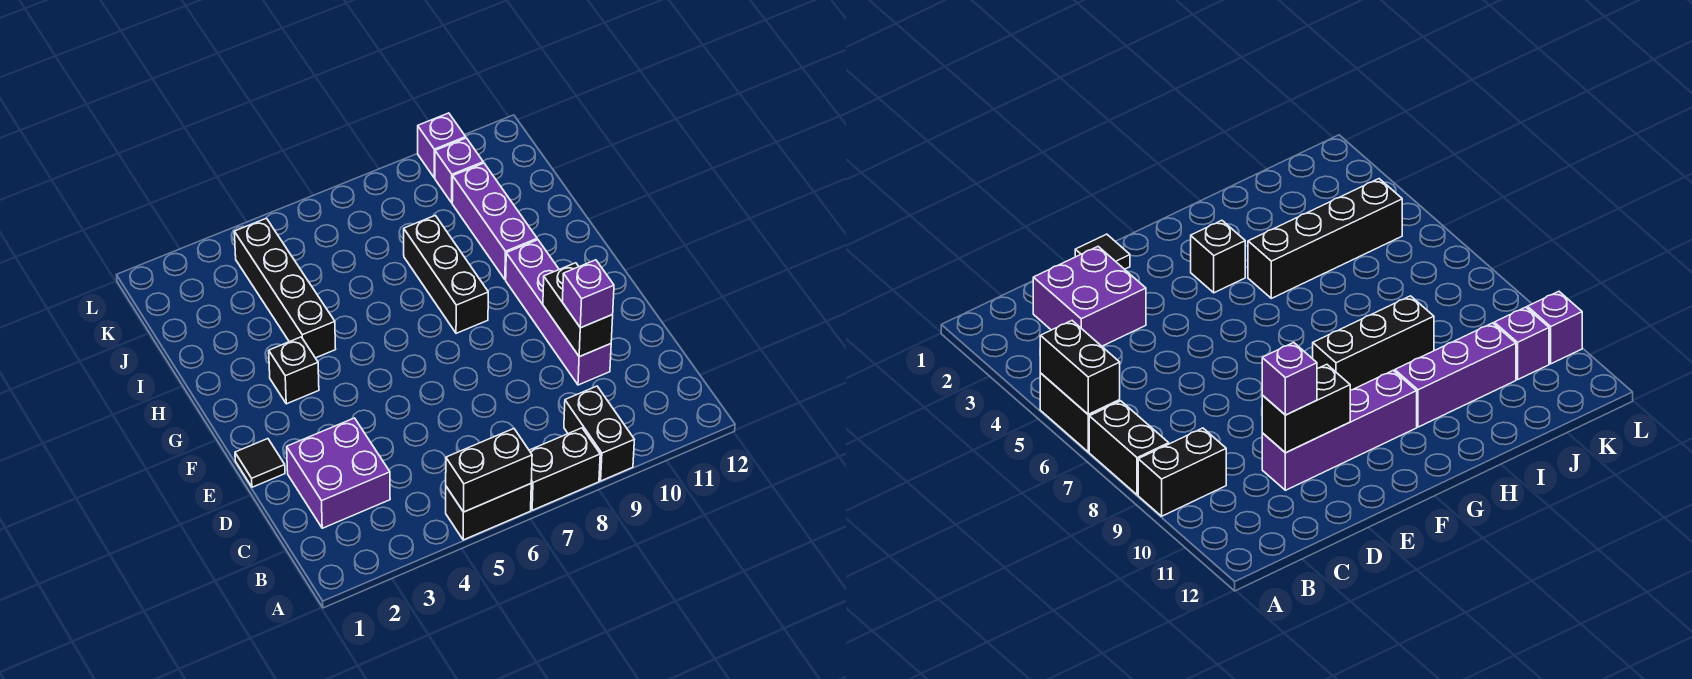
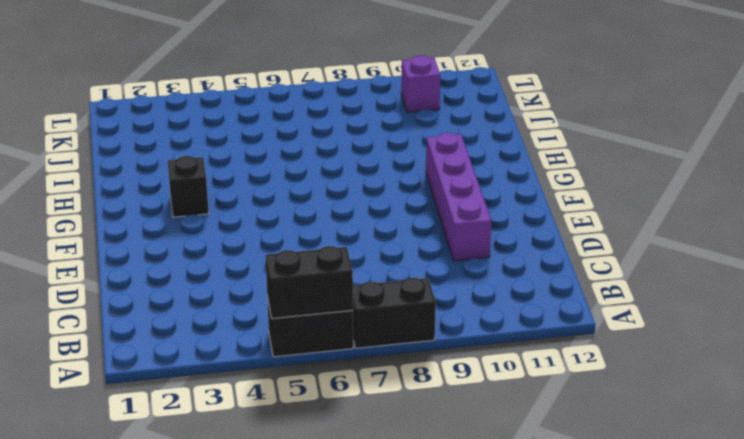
none -> black brick A9:B9 level 1
none -> purple brick C2:D3 level 1
none -> black tile E1 level 1

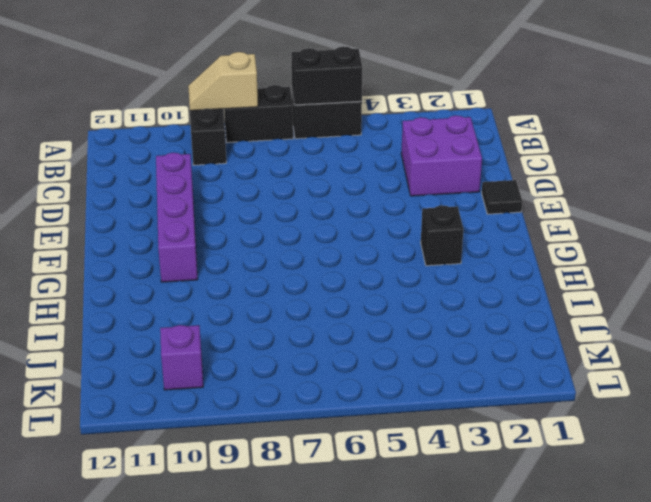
tan slope A8:A9 level 2 top 8 -> none
none -> black brick G8:I8 level 1
none -> black brick H4:K4 level 1
none -> purple brick H10:J10 level 1

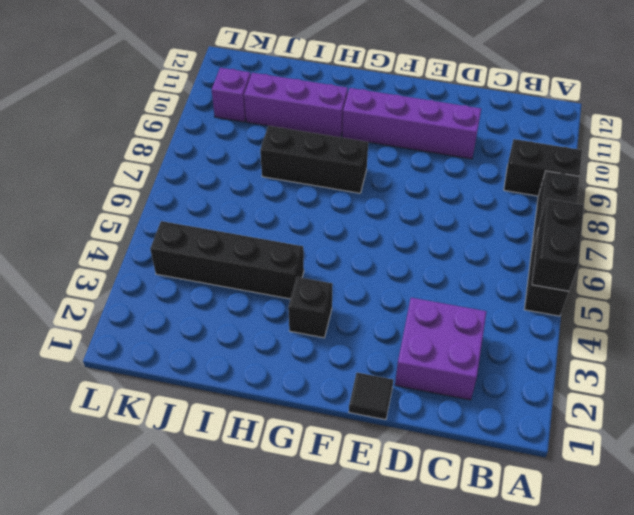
none -> purple brick L10 level 1
none -> black brick D10:E10 level 2
none -> purple brick D10 level 3

